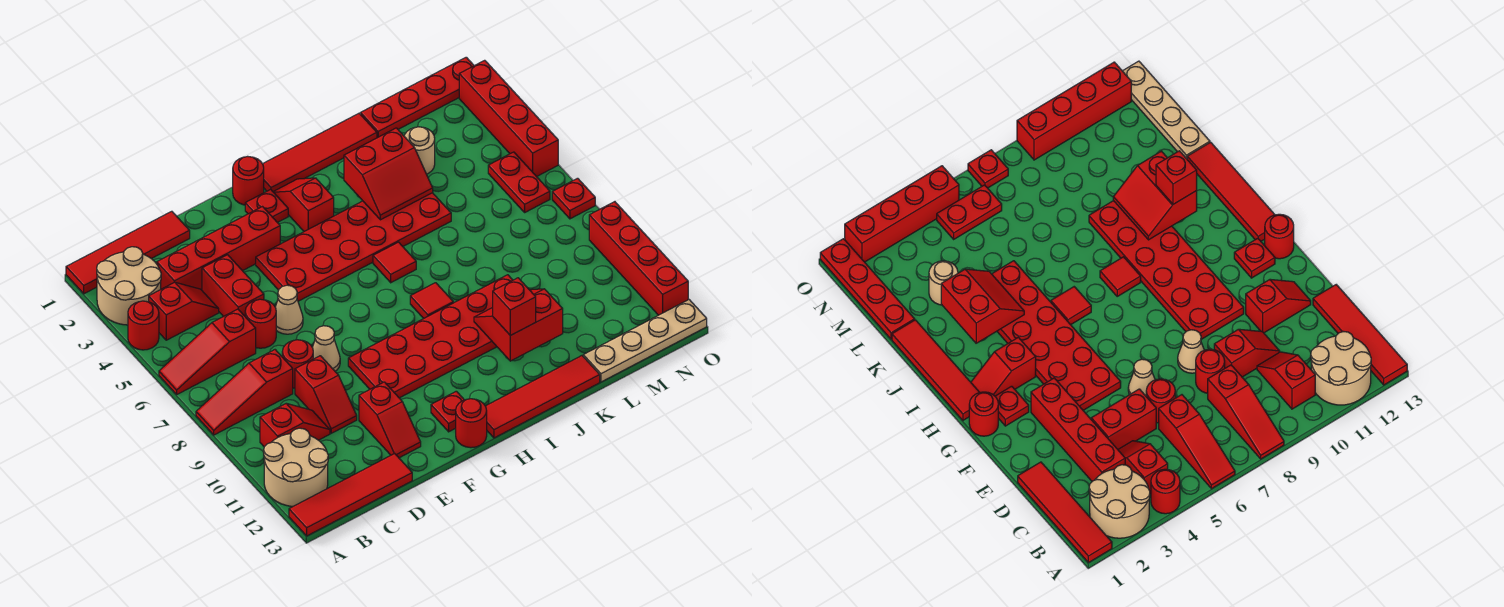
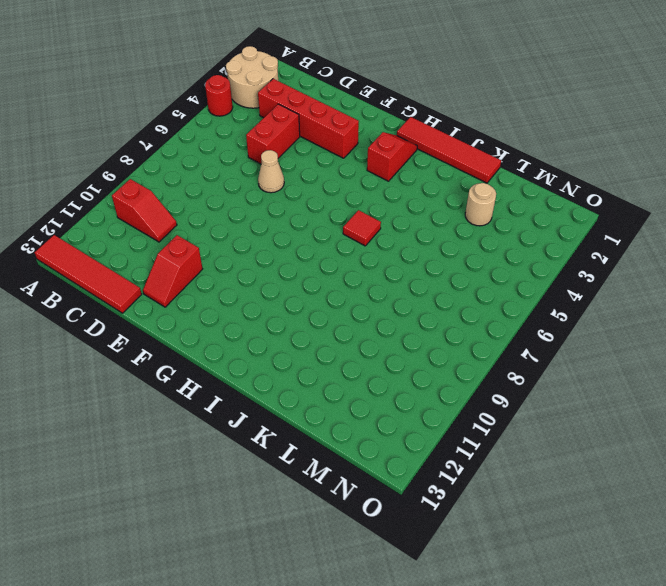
none -> red tile A1:D1 level 1
none -> red slope A6:C6 level 1 top C
none -> red slope A8:C8 level 1 top C
none -> tan round brick A11:B12 level 1

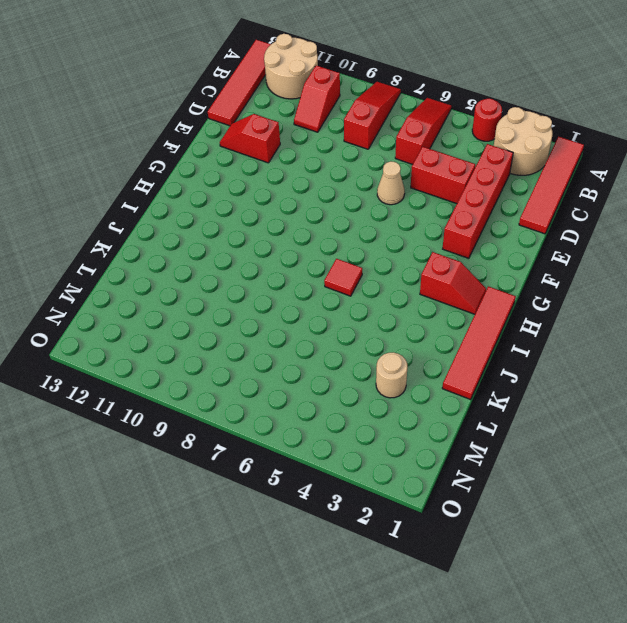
none -> red slope B4:C4 level 1 top B
none -> red round brick D6 level 1
none -> red round brick D8 level 1
none -> red slope D9:D10 level 1 top 9

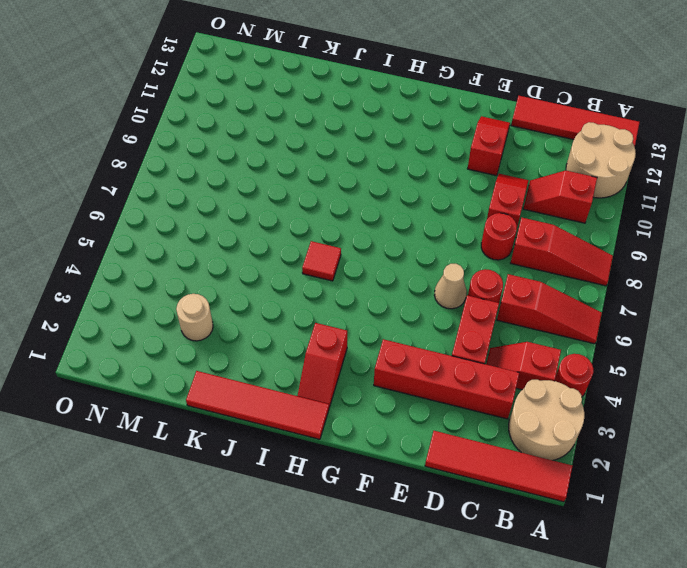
none -> tan cone E8 level 1
none -> red plate F4:K5 level 1
none -> red plate F9:K10 level 1
none -> red round brick G1 level 1

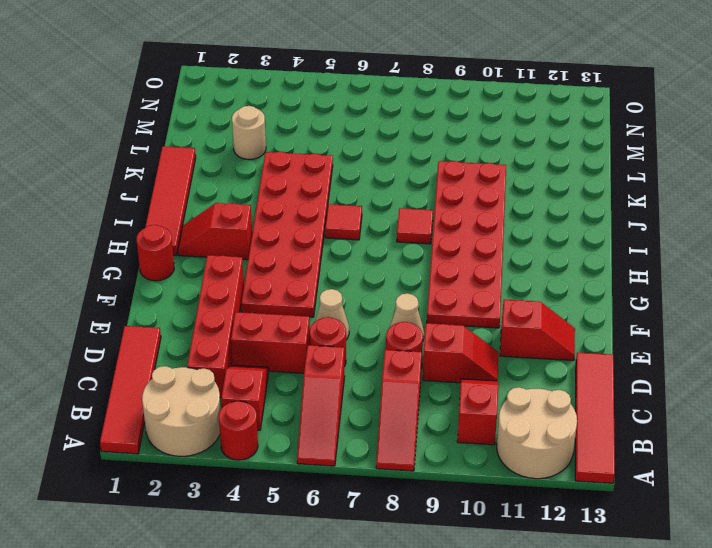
none -> red plate G2 level 1
none -> red plate G12 level 1
none -> red round brick G13 level 1
none -> red tile H13:K13 level 1

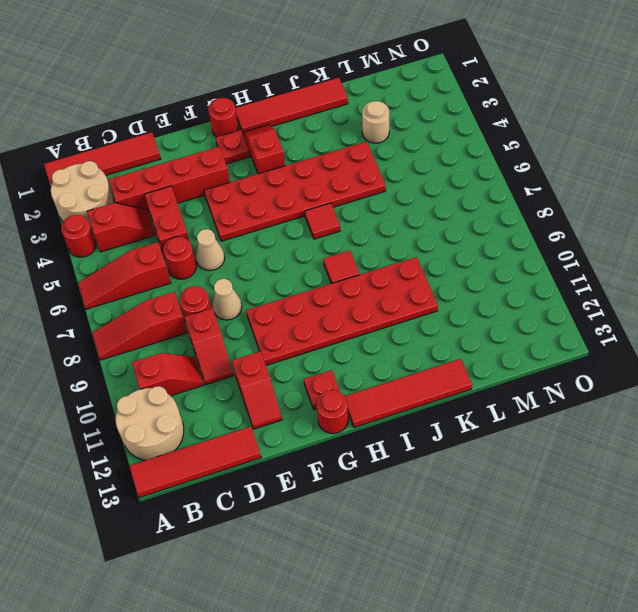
none -> red plate L1:O1 level 1
none -> tan plate L13:O13 level 1
none -> red plate N5:N6 level 1
none -> red brick O2:O5 level 1

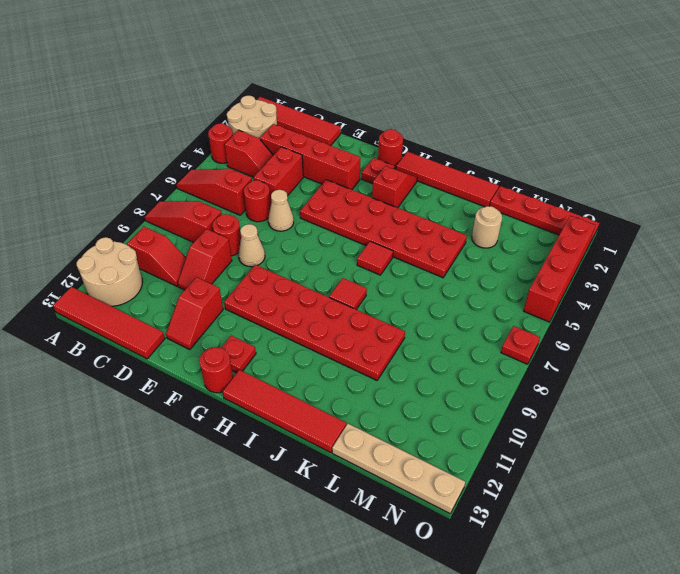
none -> red plate N5:N6 level 1
none -> red brick O9:O12 level 1
none -> red slope J3:K4 level 2 top 3
none -> red slope J10:K11 level 2 top 11

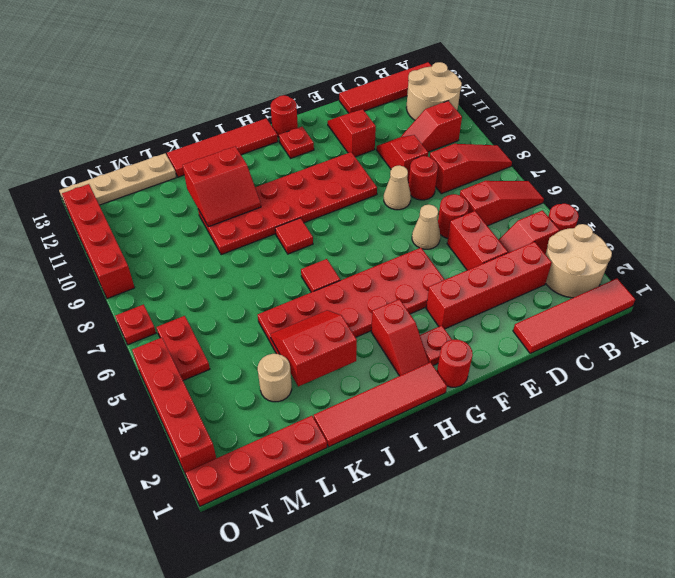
none -> red brick J11 level 3

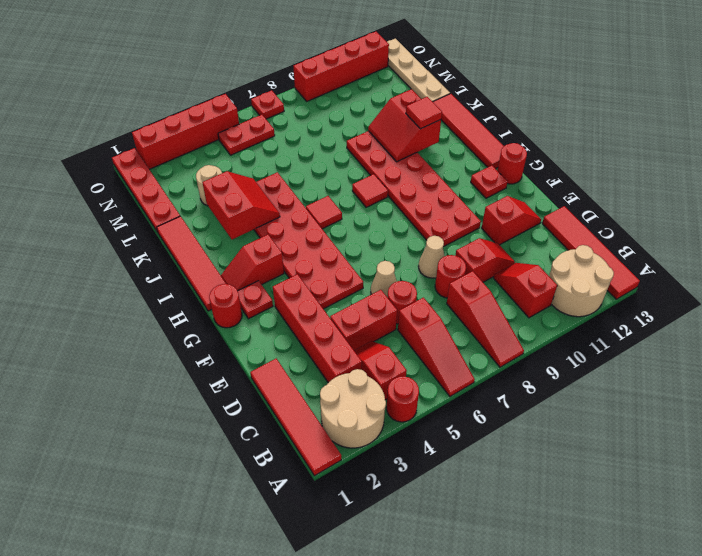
red tile J11 level 3 -> red brick J11 level 3

